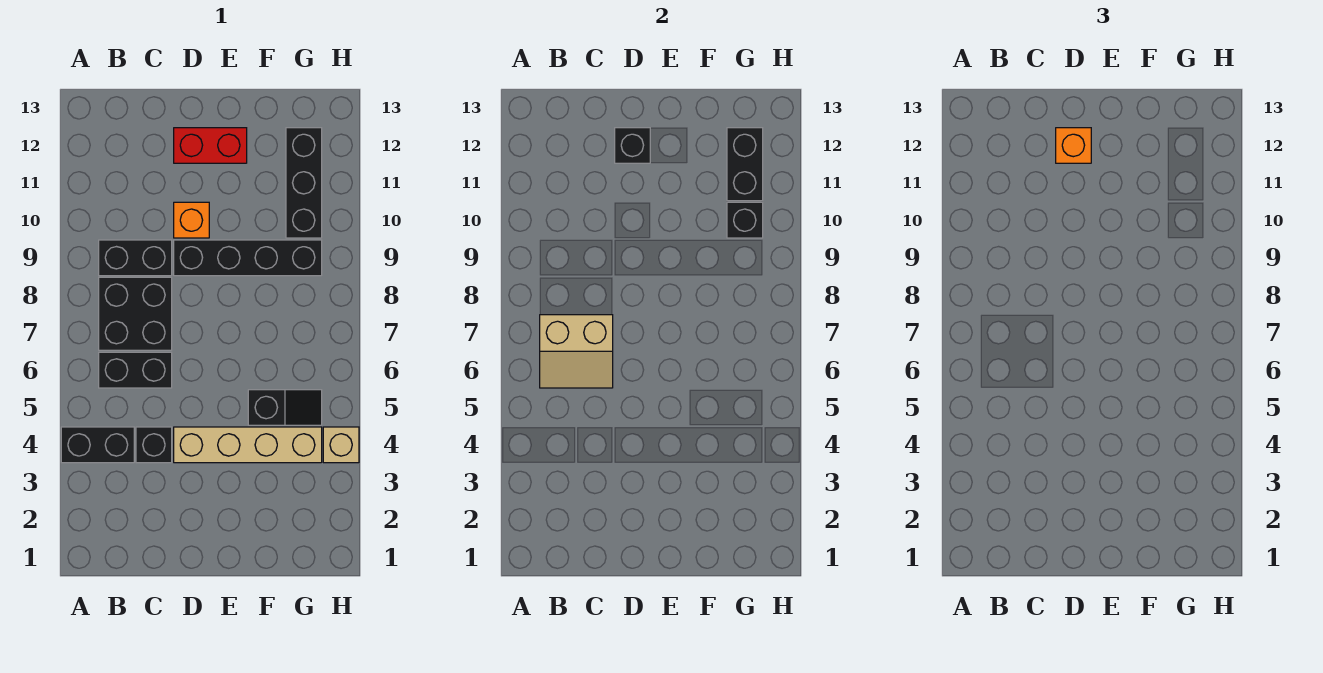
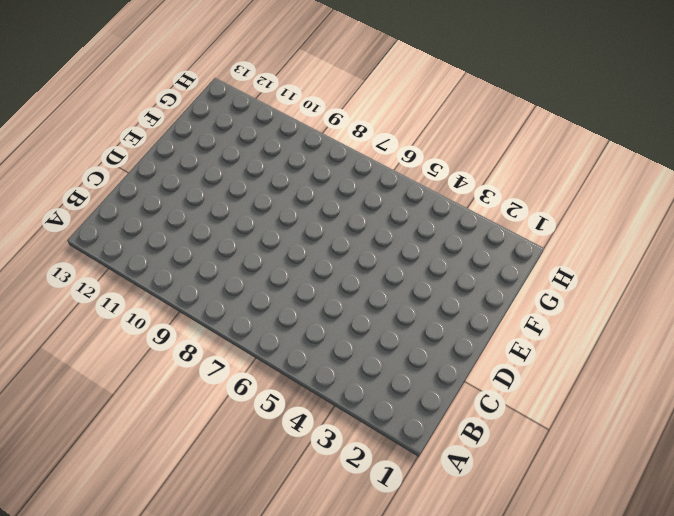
none -> black brick A4:B4 level 1
none -> black brick B6:C6 level 1
none -> black brick B7:C8 level 1

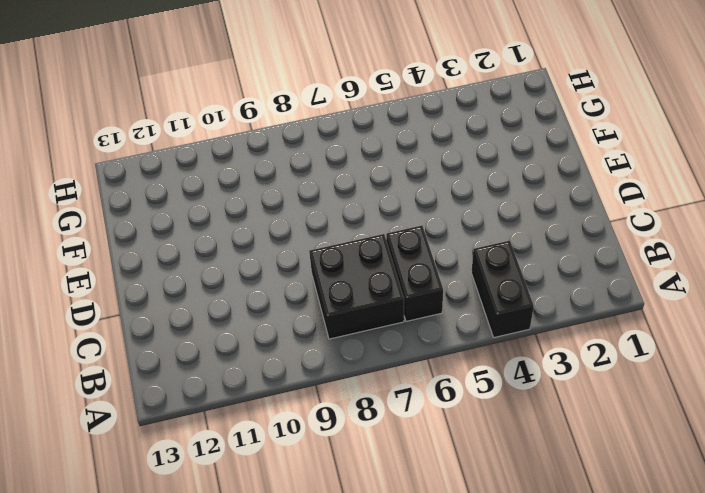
none -> black brick B9:C9 level 1
none -> black brick C4 level 1
none -> tan brick D4:G4 level 1

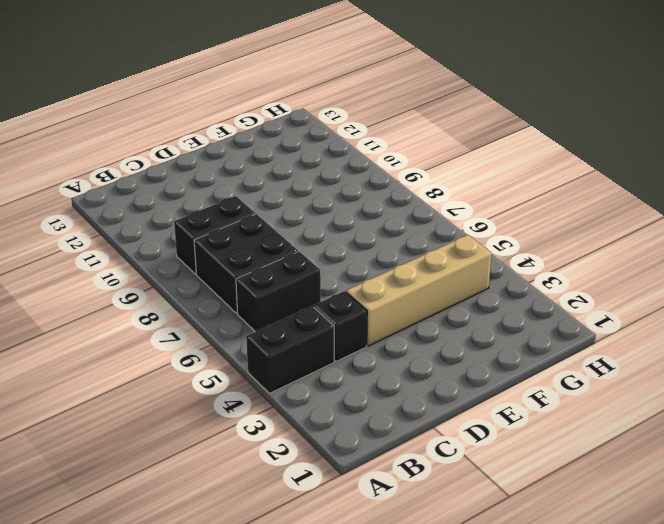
none -> black brick D9:G9 level 1
none -> orange brick D10 level 1
none -> red brick D12:E12 level 1

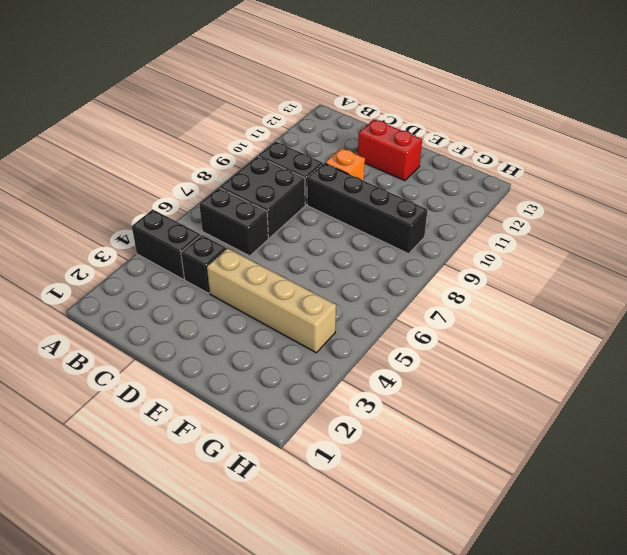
none -> black slope F5:G5 level 1 top F
none -> black brick G10:G12 level 1
none -> tan brick H4 level 1

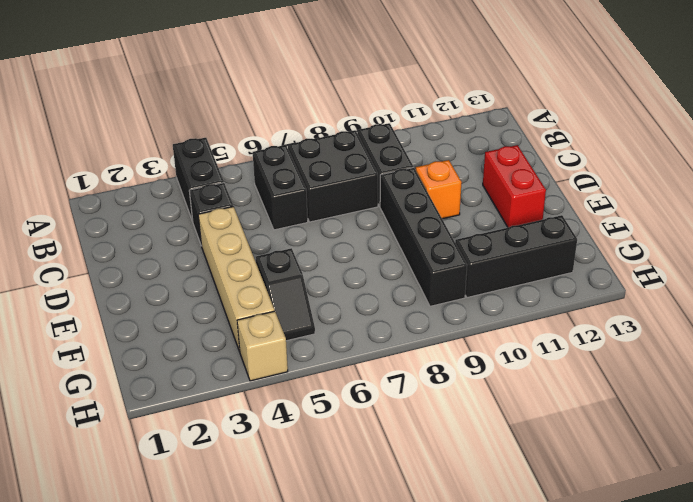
none -> tan slope B6:C7 level 2 top 7
none -> black brick D12 level 2
none -> black brick G10 level 2

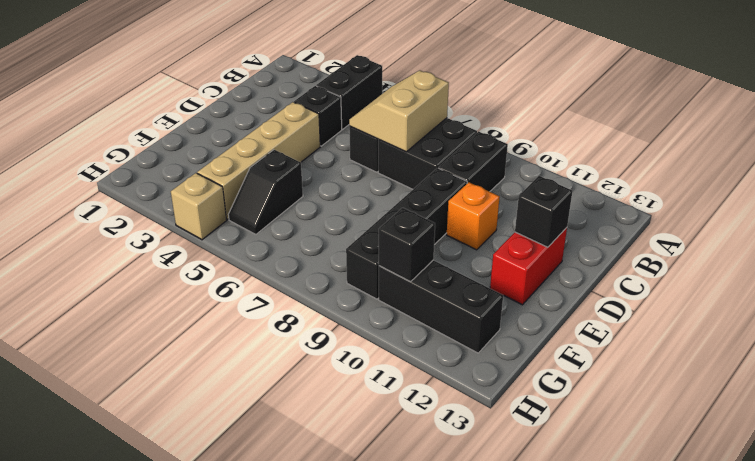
none -> black brick G11:G12 level 2
none -> orange brick D12 level 3

